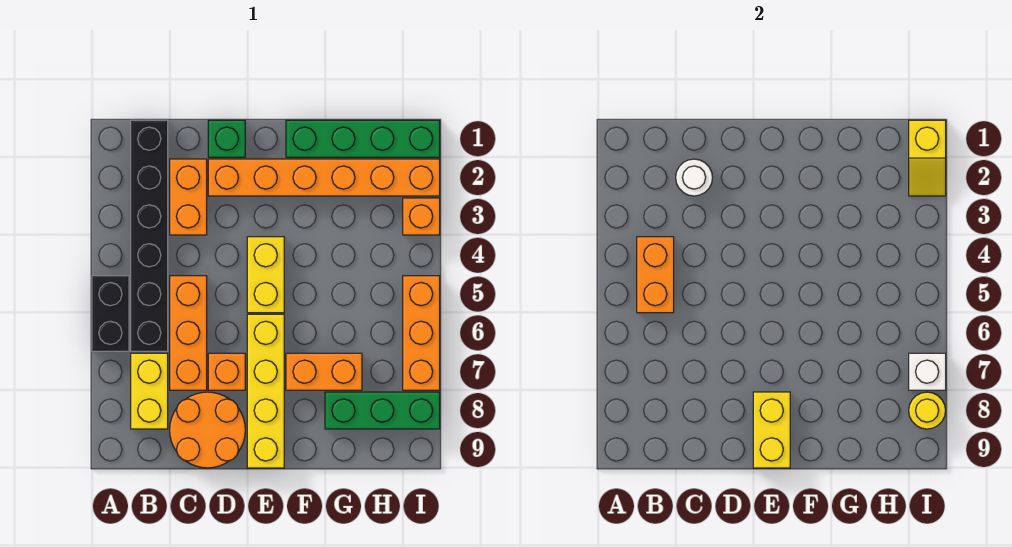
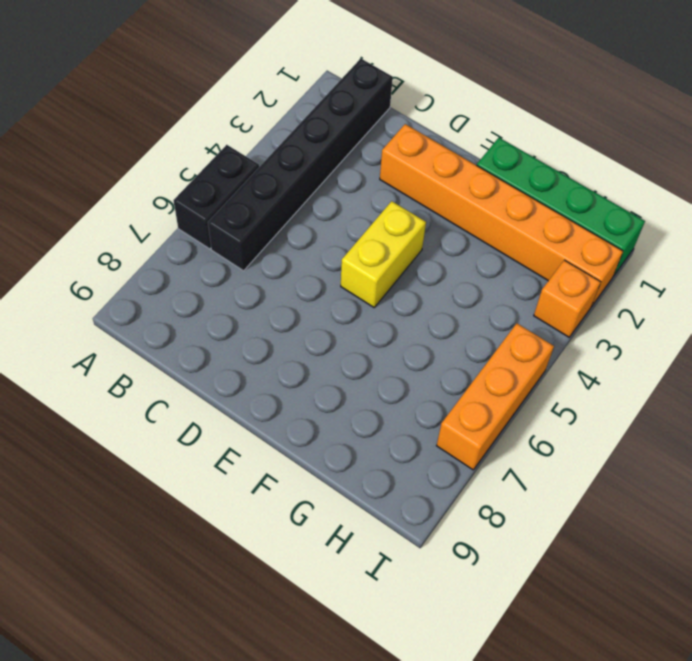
none -> yellow brick B7:B8 level 1
none -> orange brick C2:C3 level 1
none -> orange brick C5:C7 level 1

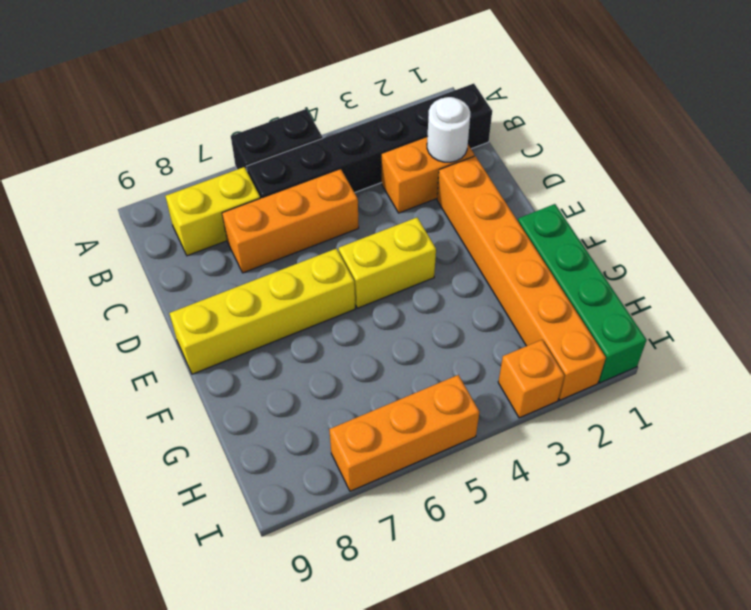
none -> orange round brick C8:D9 level 1
none -> green brick D1 level 1
none -> orange brick D7 level 1

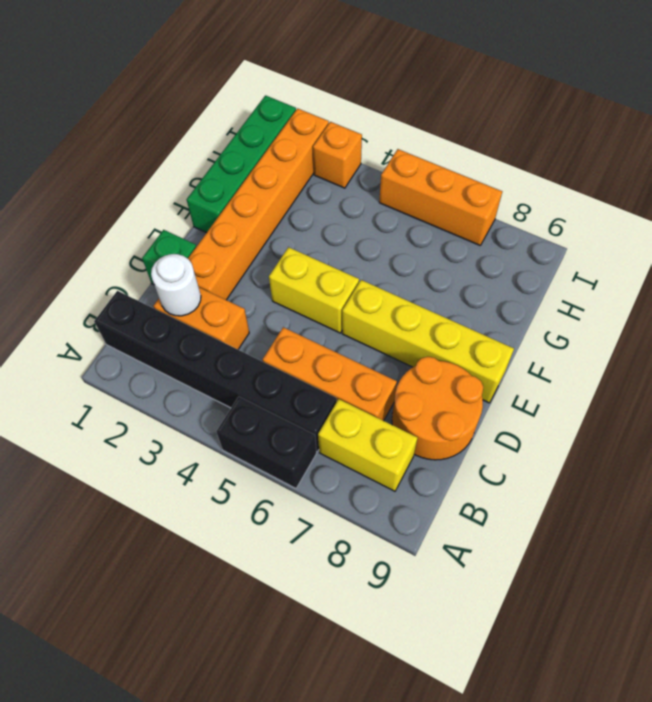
none -> orange brick D7 level 1
none -> orange brick F7:G7 level 1
none -> green brick G8:I8 level 1

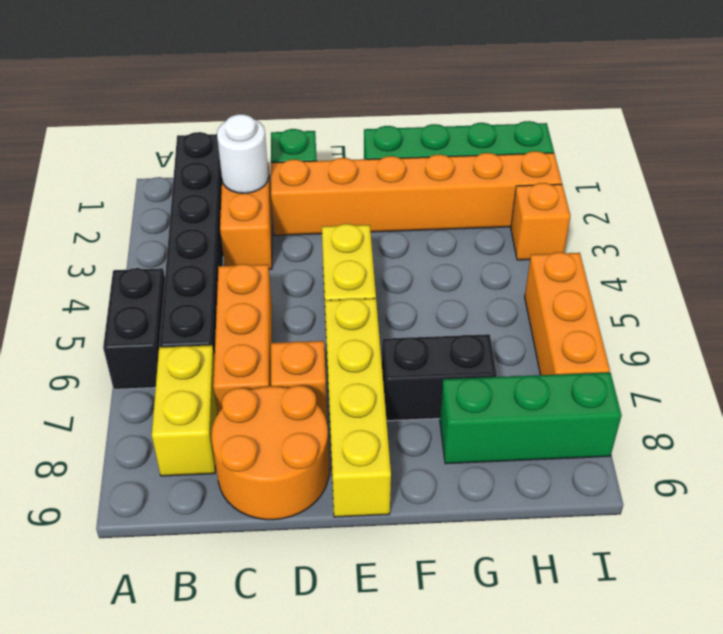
black brick F7:G7 level 1 -> orange brick F7:G7 level 1
none -> orange brick B4:B5 level 2
none -> yellow brick E8:E9 level 2
none -> yellow slope I1:I2 level 2 top 1

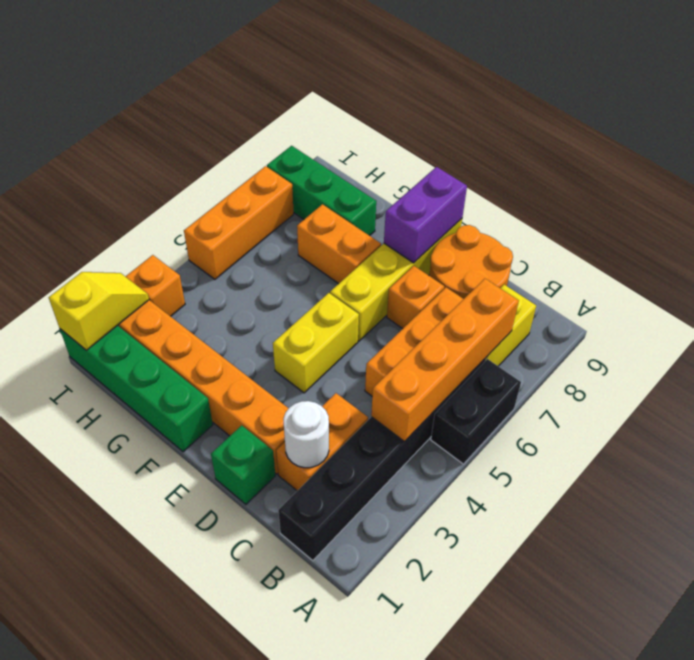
orange brick B4:B7 level 2 -> orange brick B4:B5 level 2
purple brick E8:E9 level 2 -> yellow brick E8:E9 level 2
none -> white brick I7 level 2
none -> yellow round brick I8 level 2

